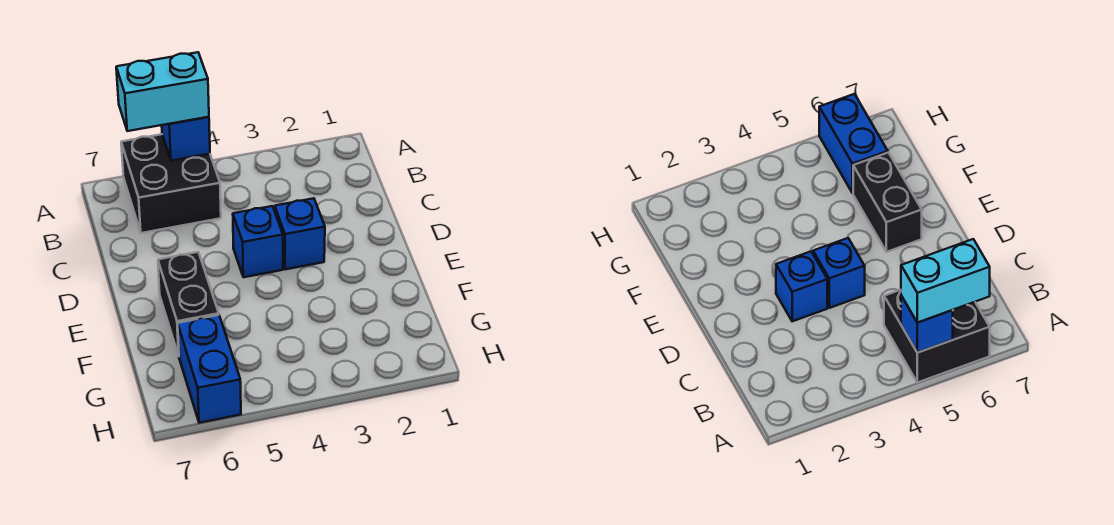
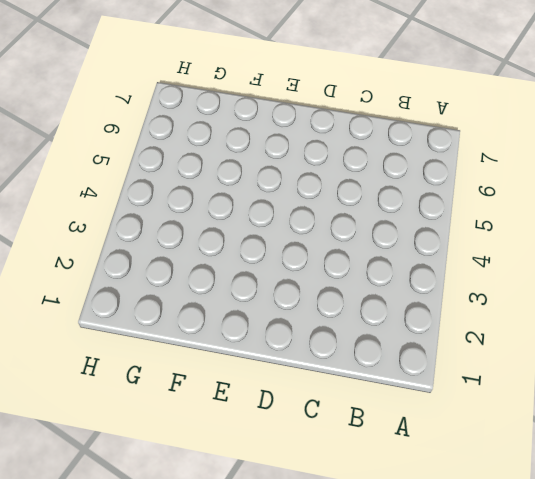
none -> black brick A5:B6 level 1
none -> blue brick D3 level 1

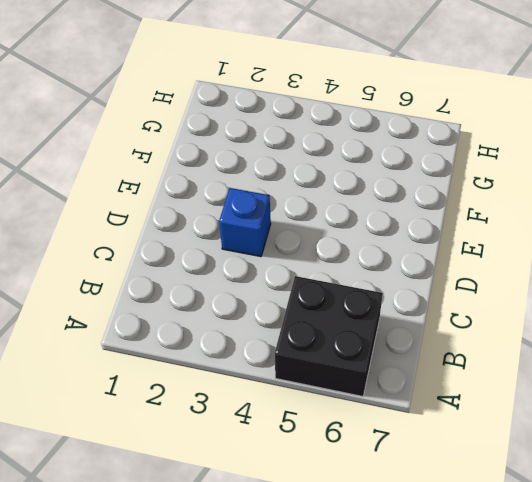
none -> blue brick D4 level 1
none -> black brick E6:F6 level 1

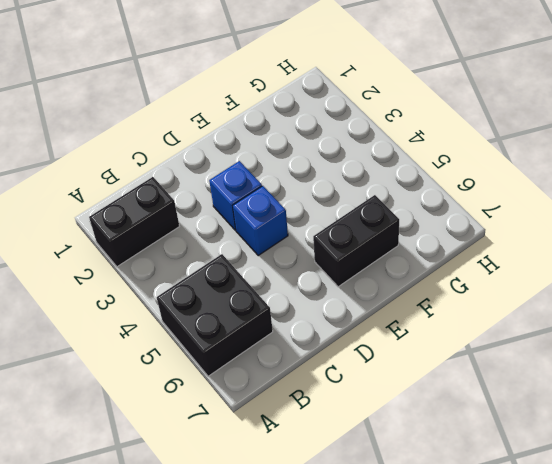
black brick A2:B2 level 1 -> none
none -> blue brick G6:H6 level 1
none -> blue brick A5 level 2

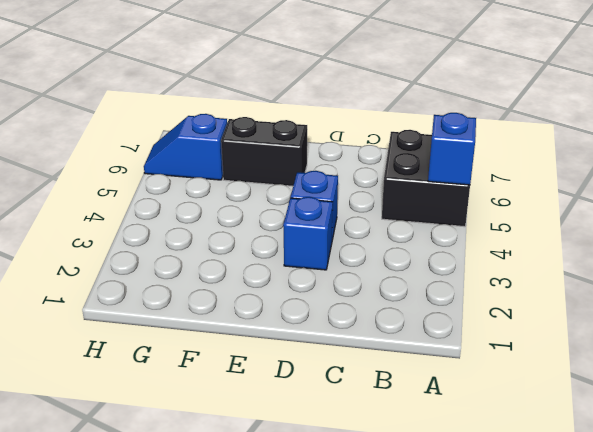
blue slope G6:H6 level 1 top G -> blue brick G6:H6 level 1
none -> cyan brick A5:A6 level 3

